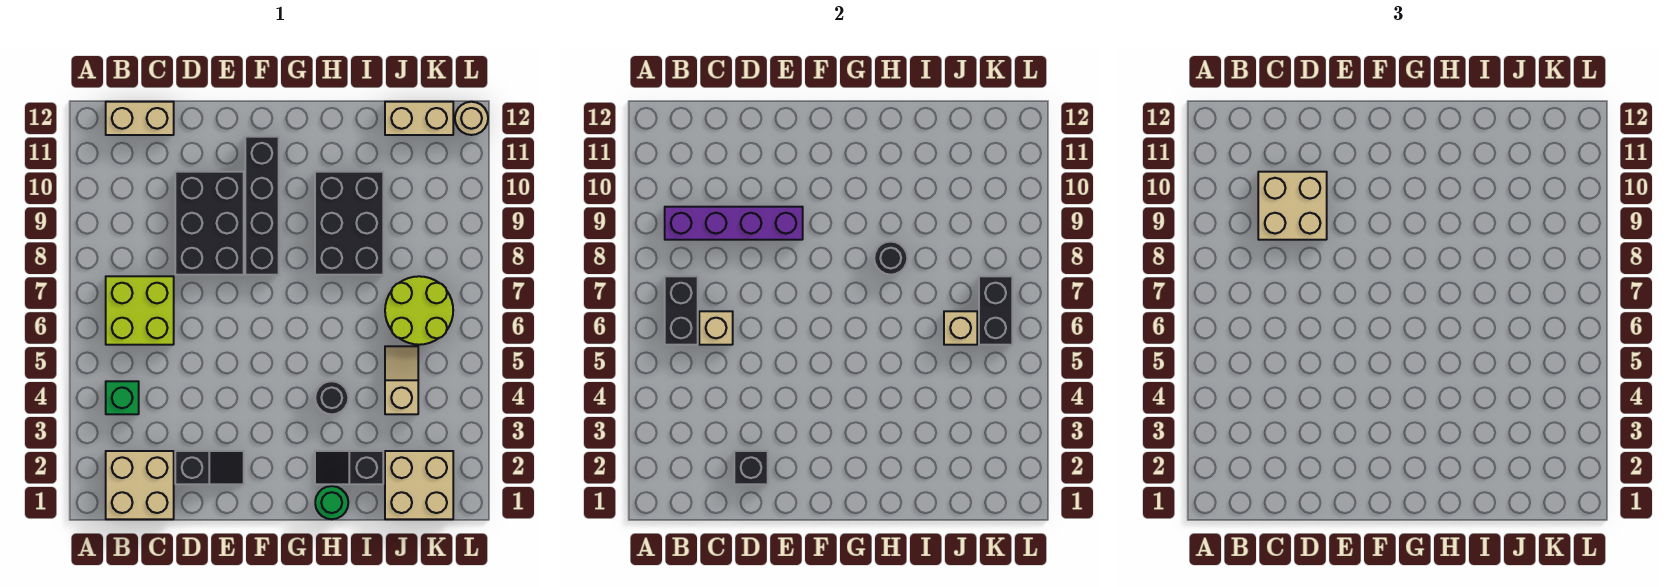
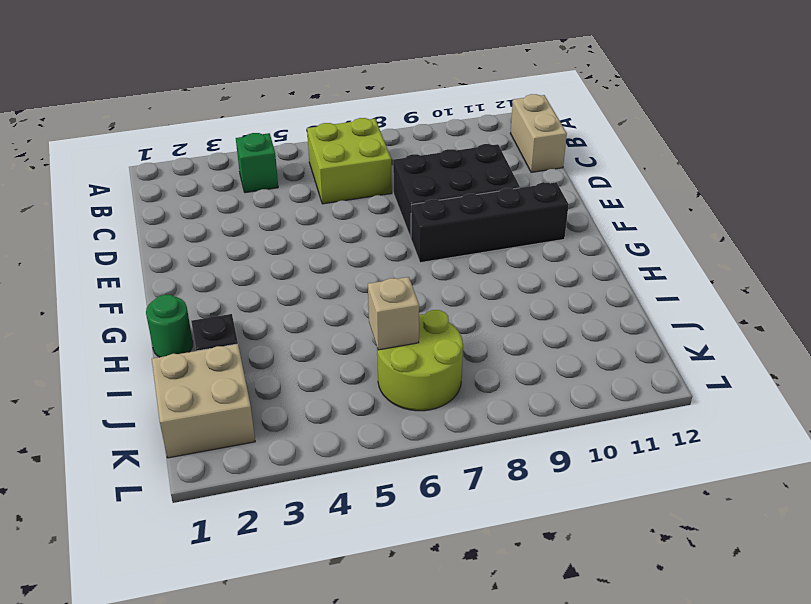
none -> tan brick B1:C2 level 1
none -> black slope D2:E2 level 1 top D
none -> black round brick H4 level 1

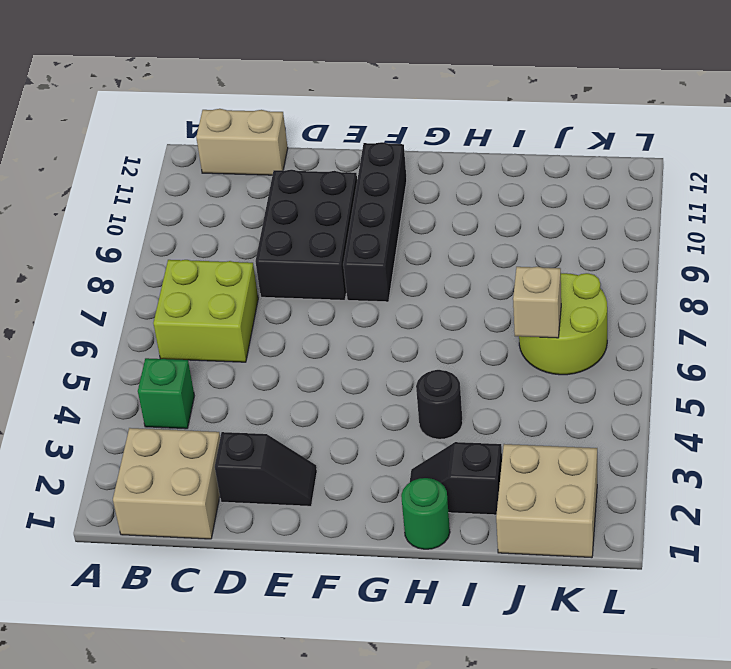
none -> black brick H8:I10 level 1
none -> tan slope J4:J5 level 1 top 4
none -> tan brick J12:K12 level 1

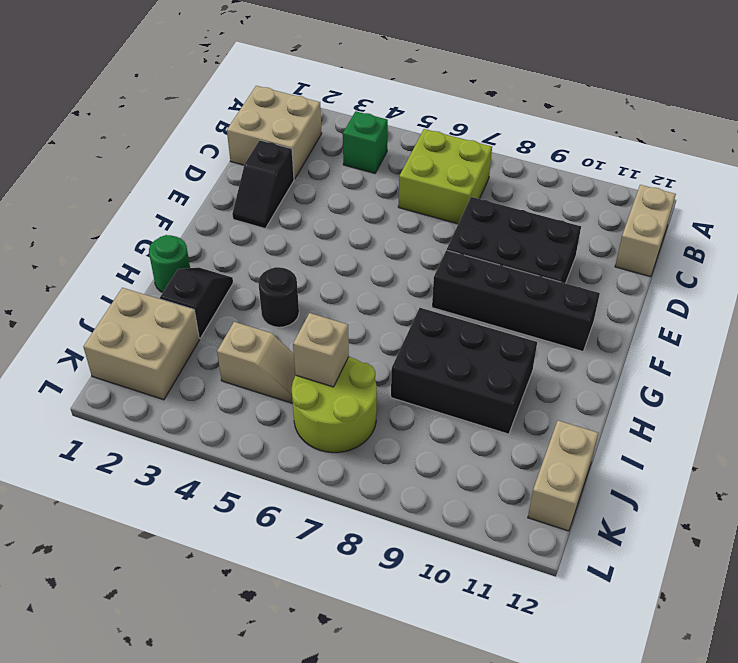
none -> tan round brick L12 level 1
none -> black brick B6:B7 level 2
none -> purple brick B9:E9 level 2

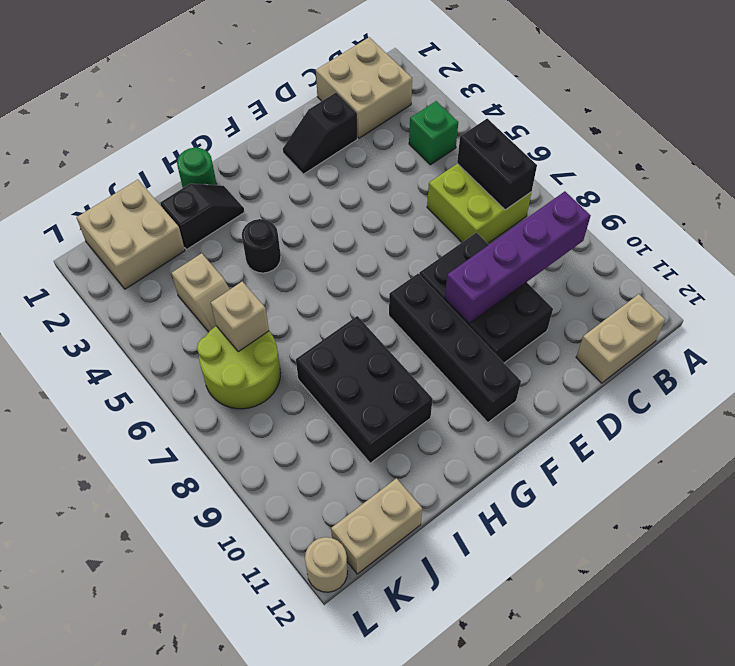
none -> tan brick C6 level 2
none -> black brick D2 level 2
none -> black round brick H8 level 2

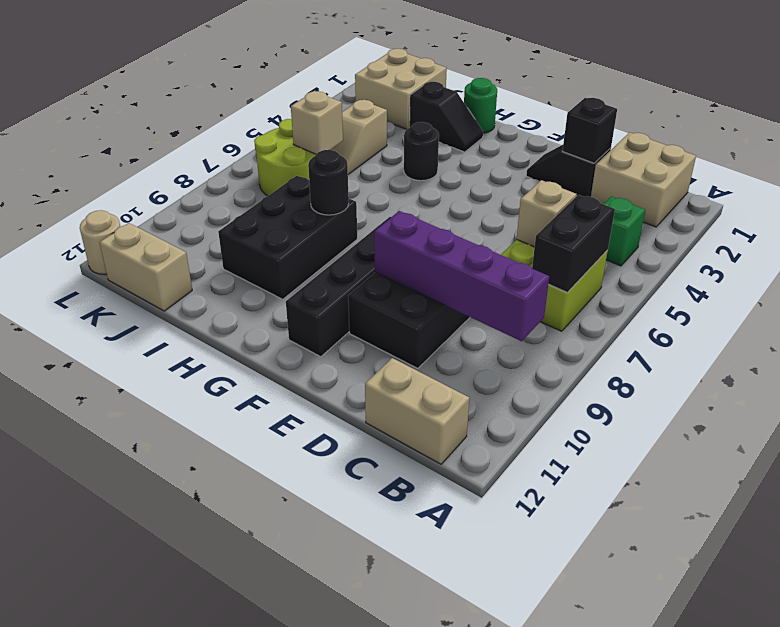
none -> black brick K6:K7 level 2
none -> tan brick C9:D10 level 3

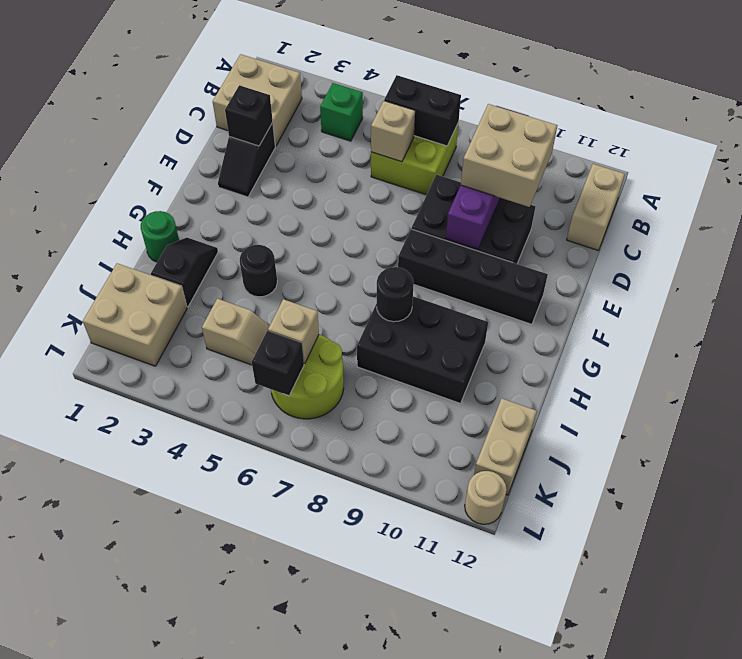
black brick K6 level 2 -> black brick K6:K7 level 2

